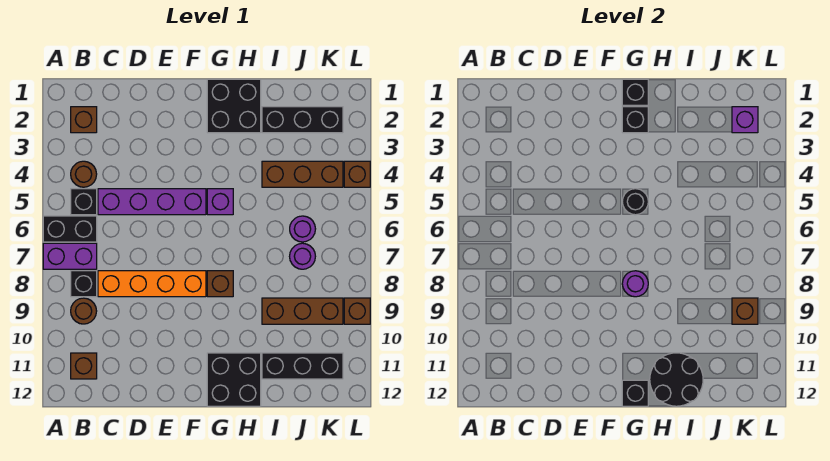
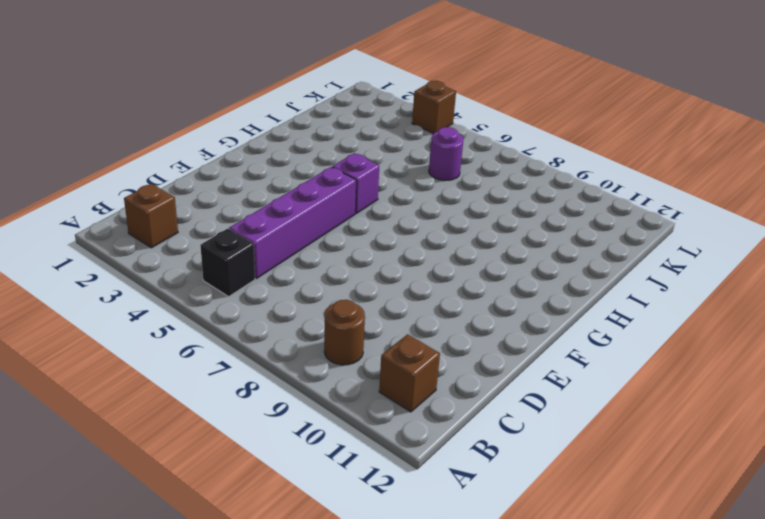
none -> black brick A6:B6 level 1
none -> purple brick A7:B7 level 1
none -> brown round brick B4 level 1
none -> black brick B8 level 1

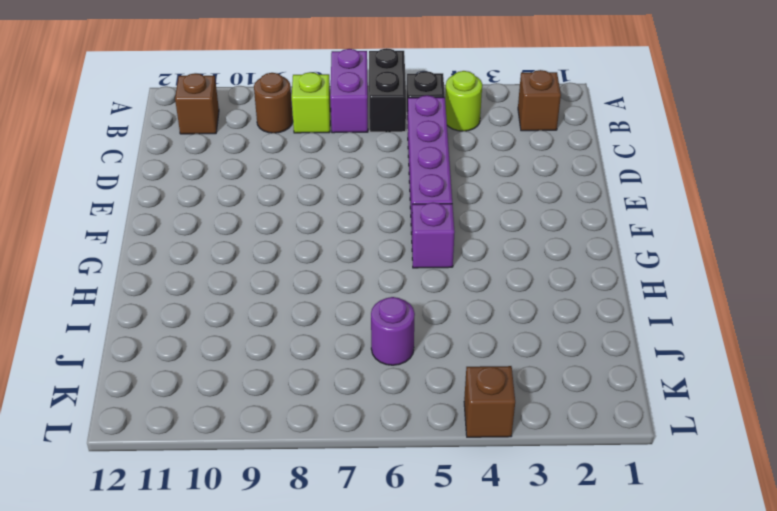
lime round brick B4 level 1 -> brown round brick B4 level 1
lime brick B8 level 1 -> black brick B8 level 1
none -> orange brick C8:F8 level 1
none -> black brick G1:H2 level 1
none -> brown brick G8 level 1
none -> black brick G11:H12 level 1

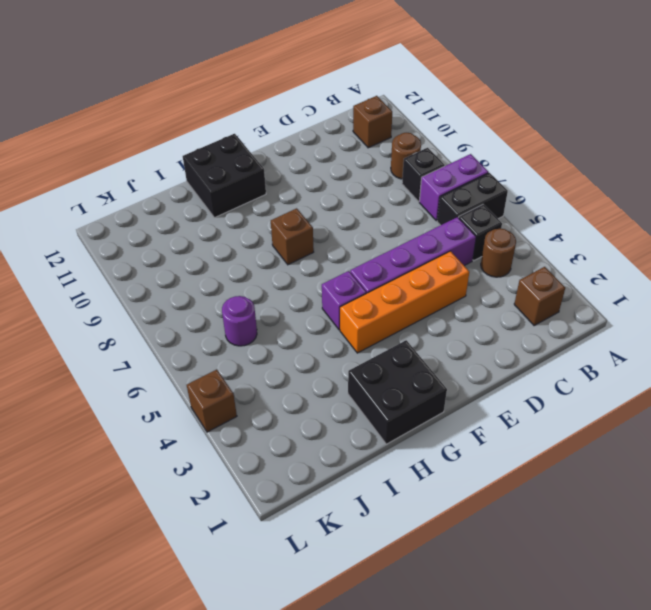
orange brick D4:G4 level 1 -> orange brick C8:F8 level 1
none -> black brick I2:K2 level 1
none -> brown brick I4:K4 level 1
none -> brown brick I9:K9 level 1
none -> black brick I11:K11 level 1

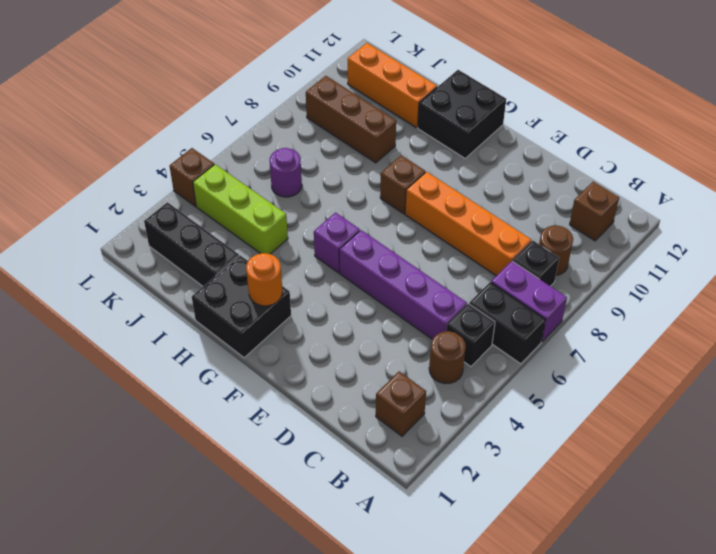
orange round brick G2 level 2 -> black brick G2 level 2
lime brick I4:K4 level 1 -> brown brick I4:K4 level 1
orange brick I11:K11 level 1 -> black brick I11:K11 level 1
none -> purple round brick J7 level 1
none -> brown brick L9 level 1
none -> black brick G1 level 2
none -> black round brick G5 level 2

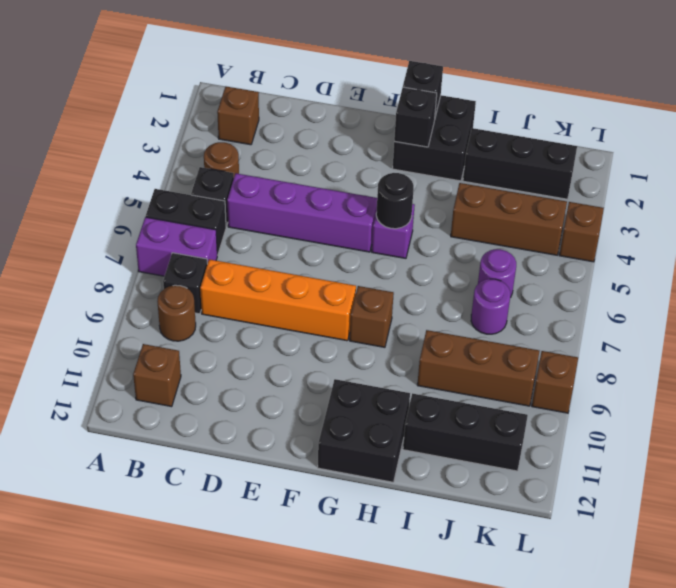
none -> purple round brick G8 level 2
none -> black brick G12 level 2
none -> black round brick H11:I12 level 2
none -> purple brick K2 level 2

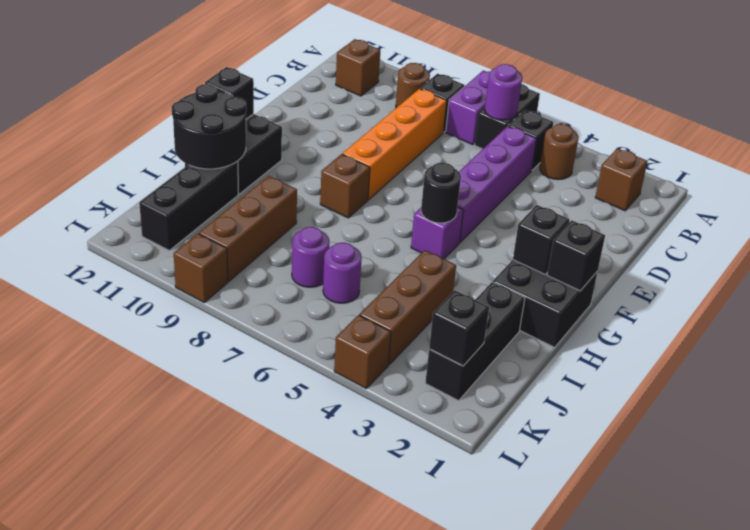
purple round brick B6 level 2 -> purple round brick G8 level 2
black brick K2 level 2 -> purple brick K2 level 2
none -> brown brick K9 level 2

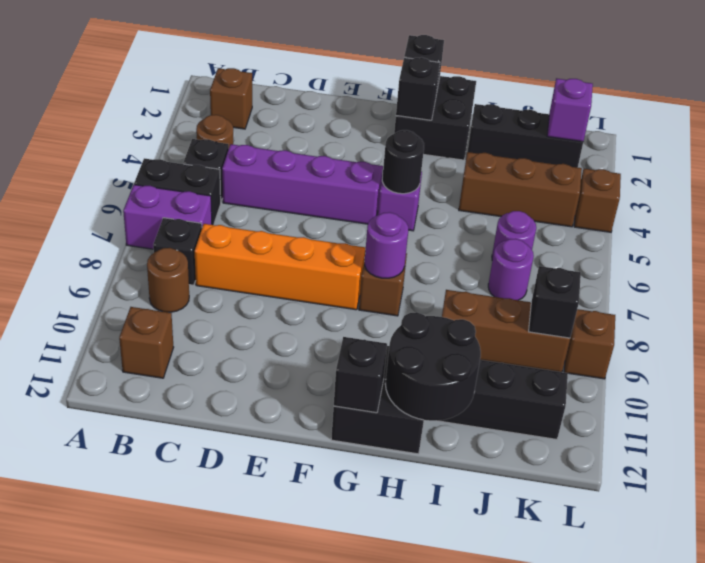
black brick K9 level 2 -> brown brick K9 level 2

